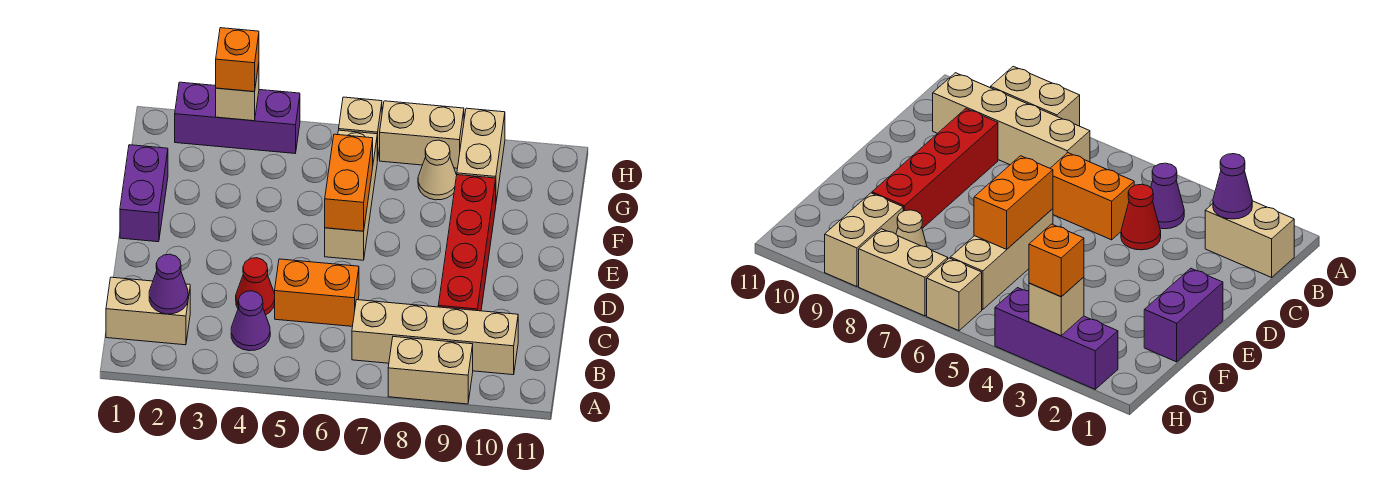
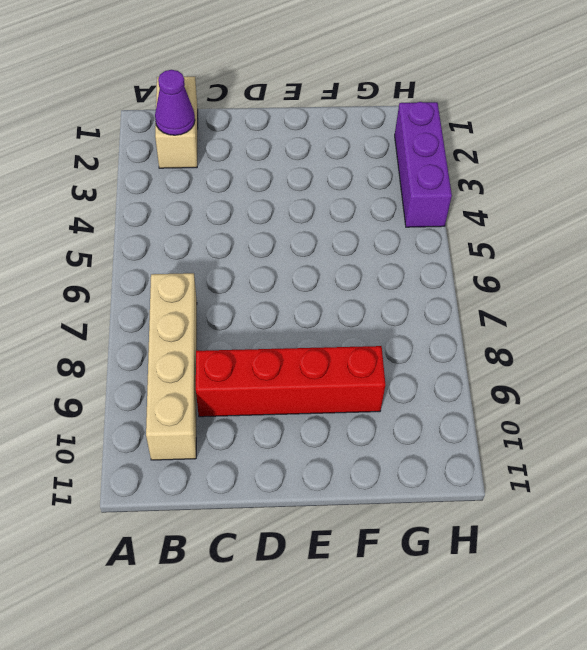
none -> tan brick A8:A9 level 1
none -> purple cone B4 level 1
none -> red cone C4 level 1

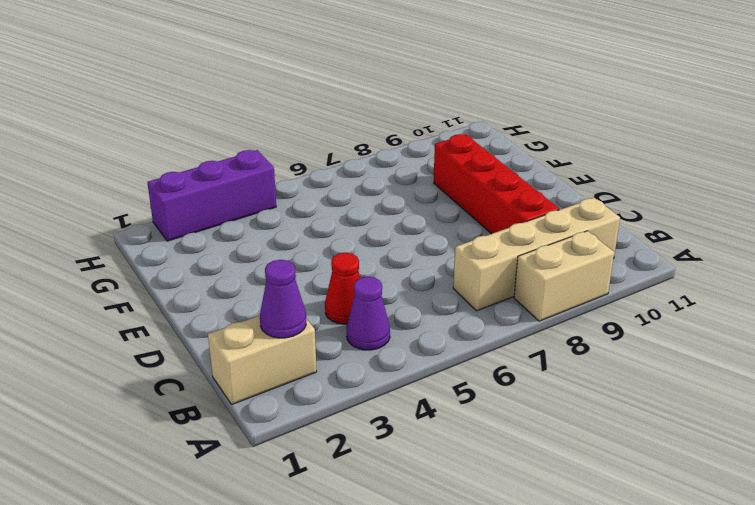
none -> orange brick C5:C6 level 1
none -> purple brick E1:F1 level 1
none -> tan brick E6:G6 level 1

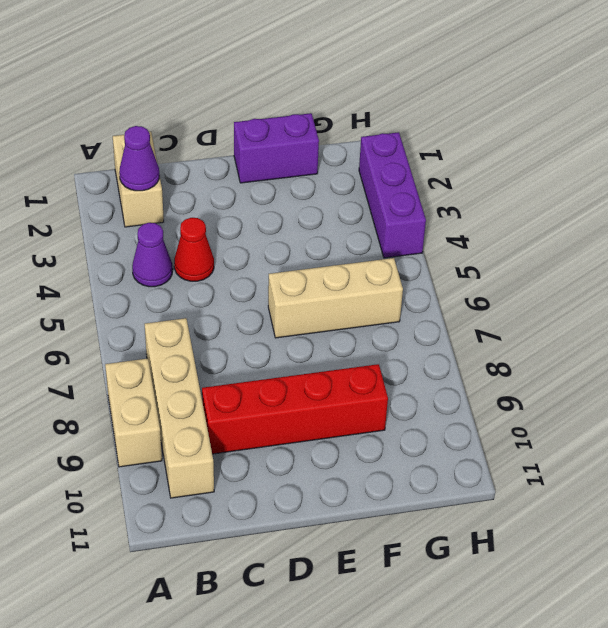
none -> orange brick C5:C6 level 1
none -> tan cone G8 level 1
none -> tan brick G9:H9 level 1

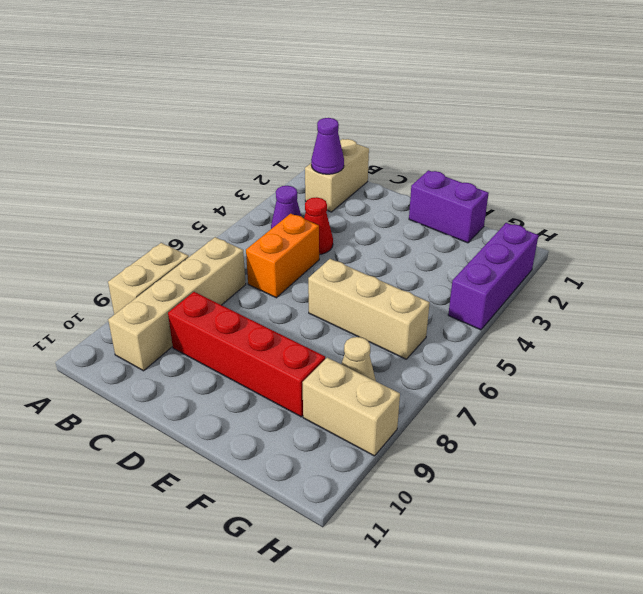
none -> tan brick H6 level 1
none -> tan brick H7:H8 level 1
none -> orange brick E6:F6 level 2

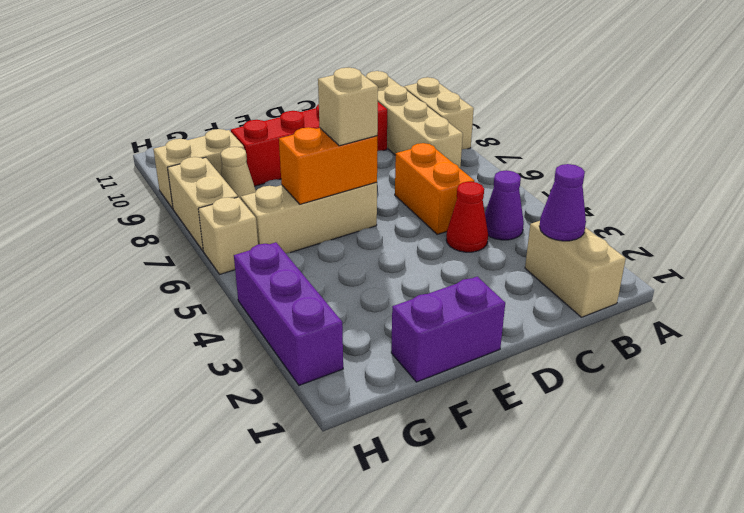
tan brick E6 level 3 -> tan brick H3 level 2
none -> orange brick H3 level 3

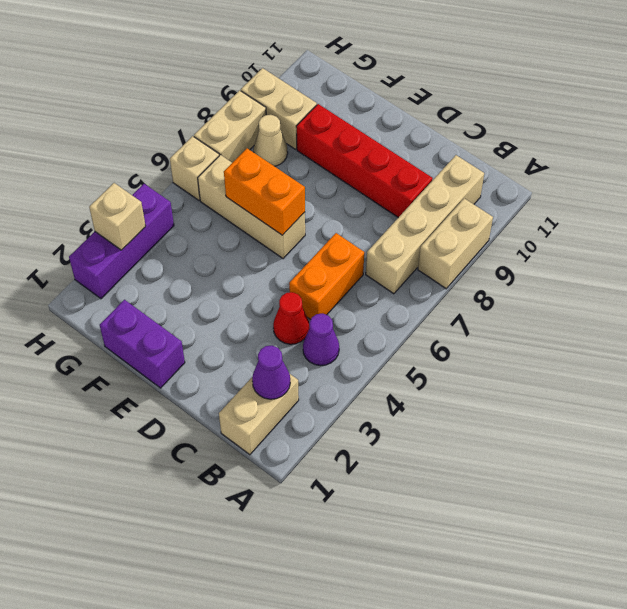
none -> orange brick H3 level 3

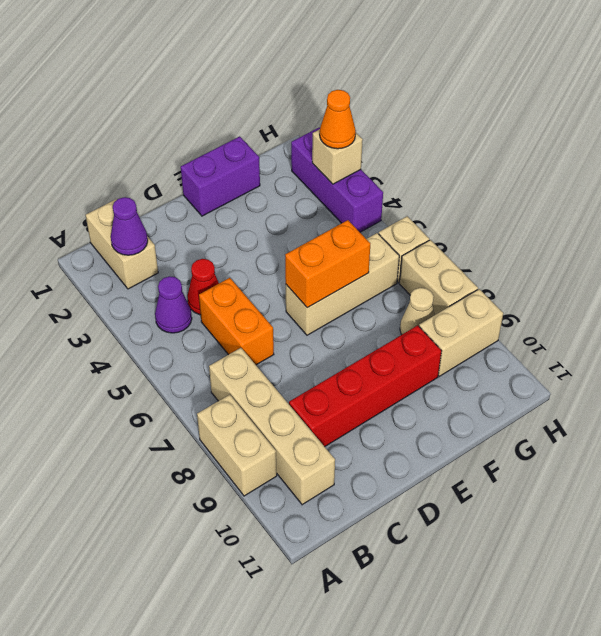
orange cone H3 level 3 -> orange brick H3 level 3

